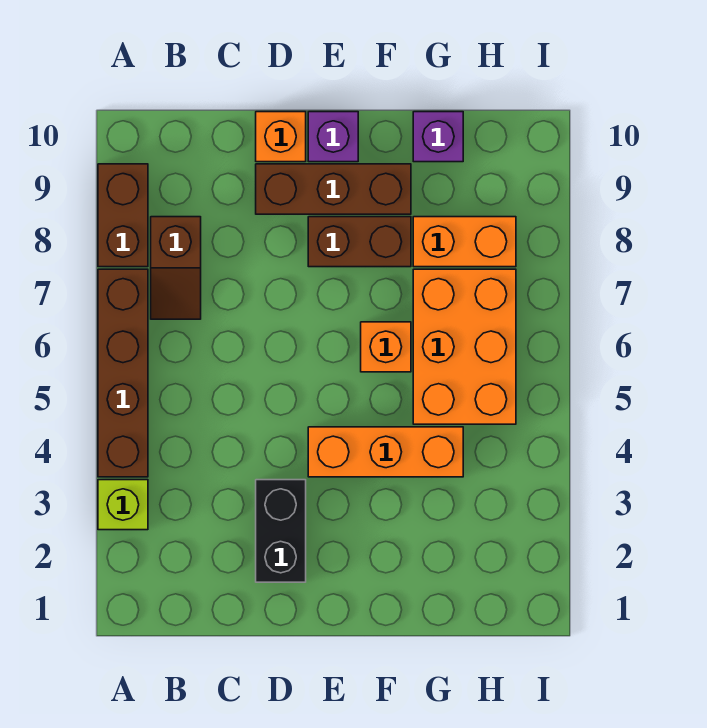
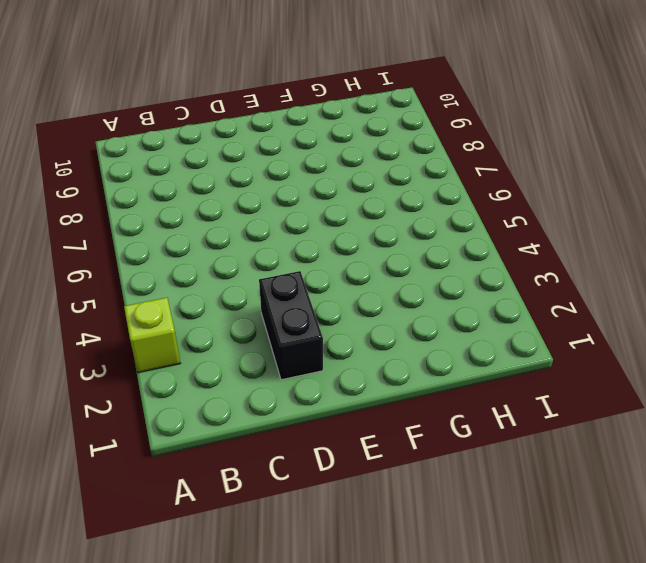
none -> brown brick A4:A7 level 1
none -> brown brick A8:A9 level 1
none -> brown slope B7:B8 level 1 top 8

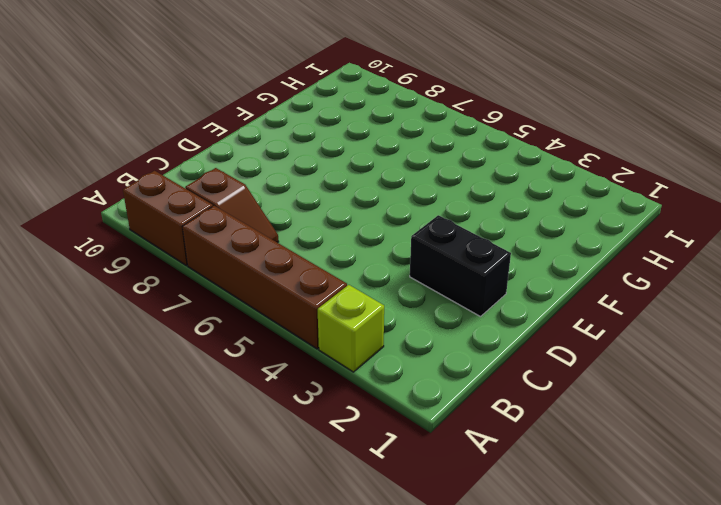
none -> brown brick D9:F9 level 1
none -> orange brick D10 level 1
none -> orange brick E4:G4 level 1

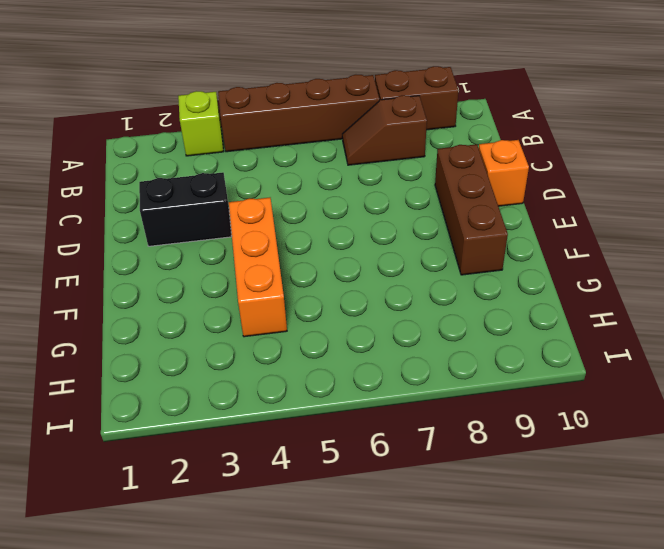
none -> brown brick E8:F8 level 1
none -> purple brick E10 level 1
none -> orange brick F6 level 1

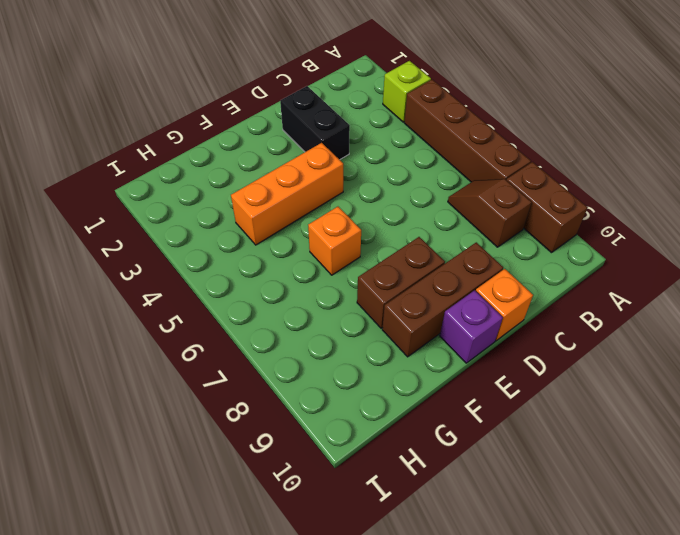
none -> orange brick G5:H7 level 1
none -> orange brick G8:H8 level 1
none -> purple brick G10 level 1

